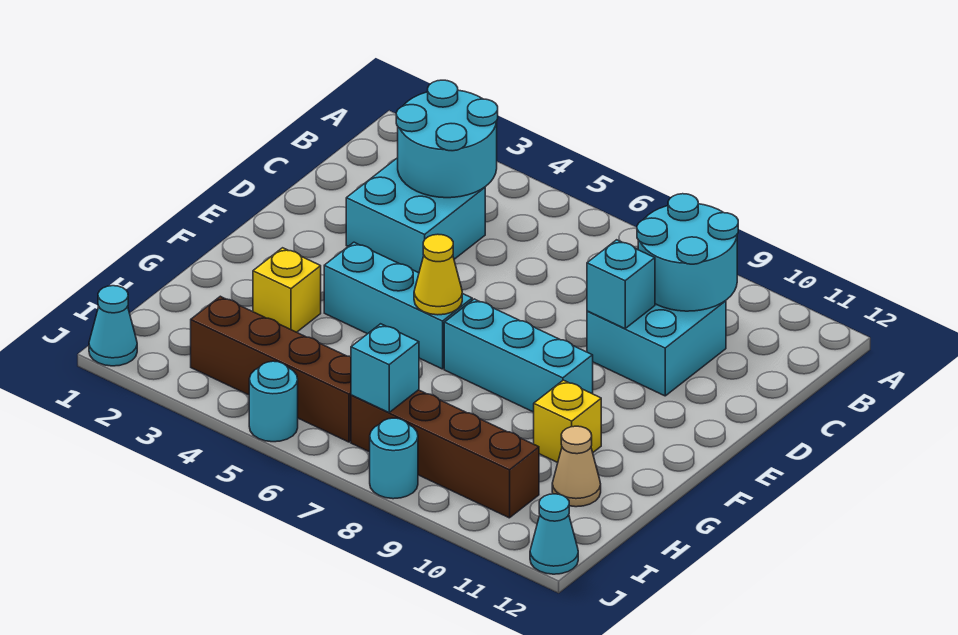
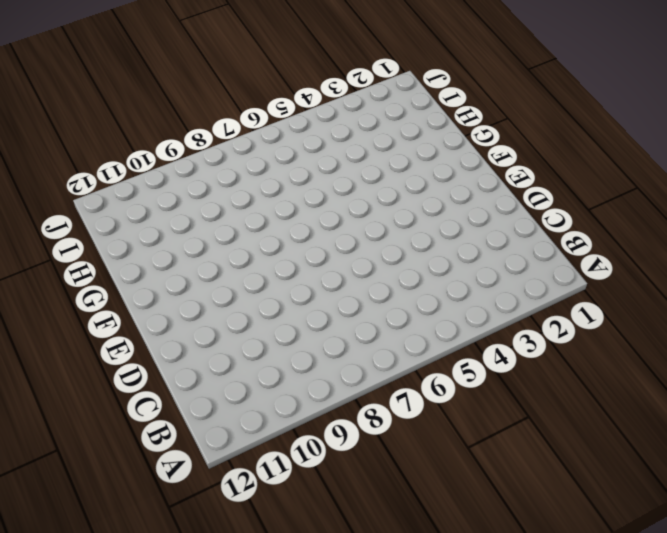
none -> cyan brick C3:D4 level 1
none -> cyan brick C9:D10 level 1
none -> cyan brick F4:F6 level 1

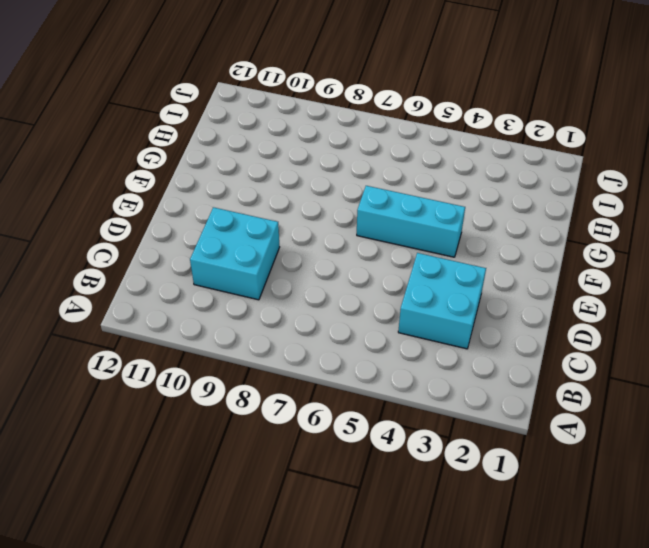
none -> cyan brick F7:F9 level 1
none -> yellow brick G3 level 1
none -> yellow brick G10 level 1

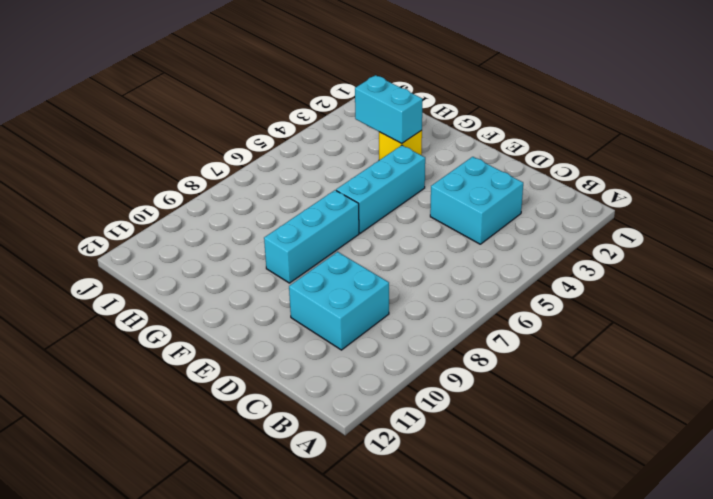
cyan brick G3:H3 level 2 -> none
none -> yellow brick G10 level 1
none -> tan cone H11 level 1
none -> brown brick I3:I6 level 1

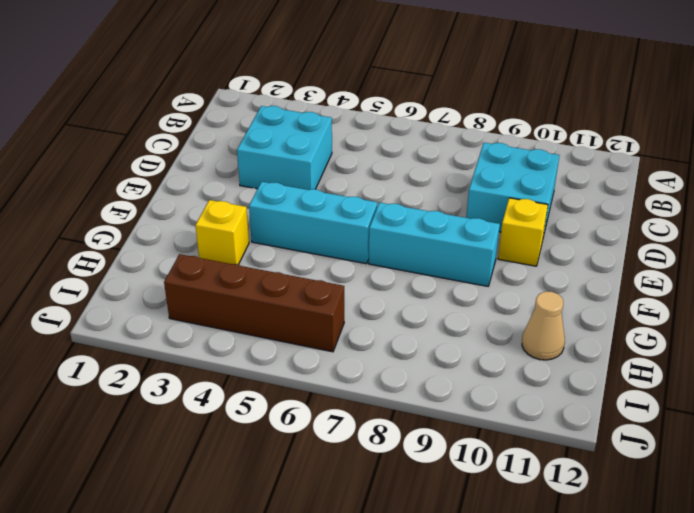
yellow brick E10 level 1 -> yellow brick G10 level 1
none -> brown brick I7:I10 level 1
none -> cyan cone J1 level 1
none -> cyan round brick J5 level 1

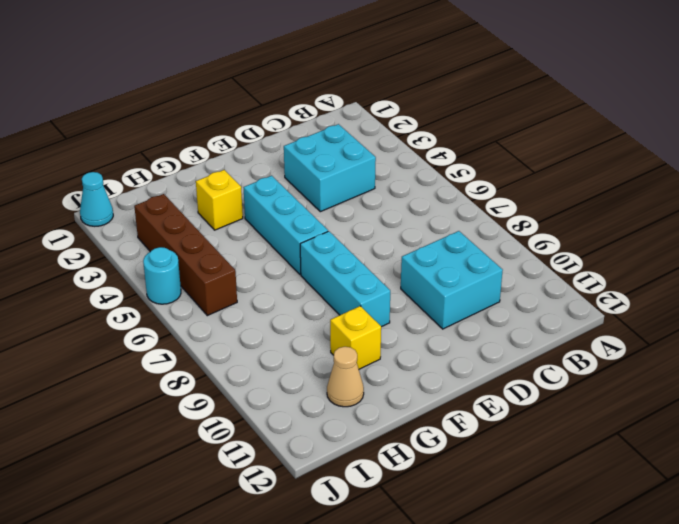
none -> brown brick I7:I10 level 1
none -> cyan round brick J8 level 1
none -> cyan cone J12 level 1

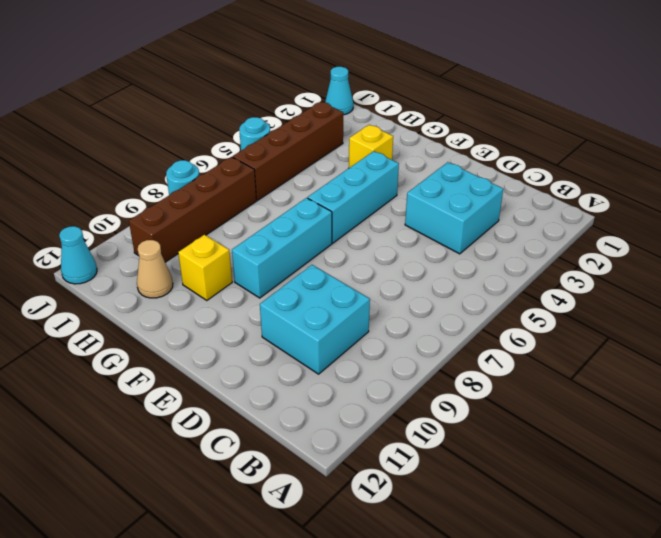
none -> cyan round brick B3:C4 level 2
none -> cyan round brick B9:C10 level 2
none -> cyan brick D9 level 2

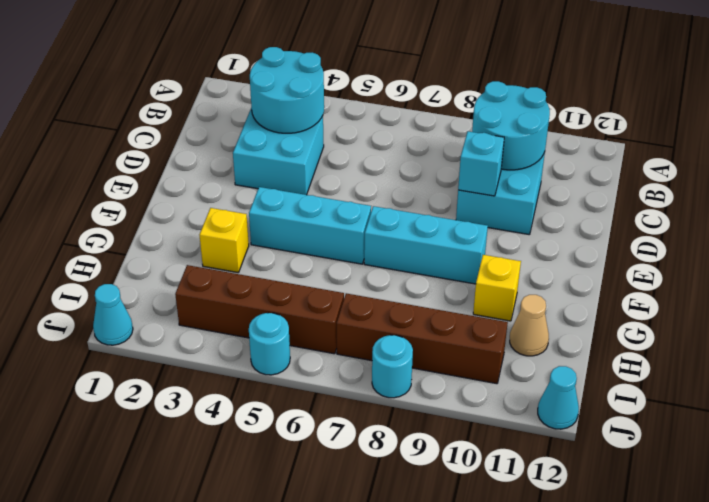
none -> yellow cone F6 level 2
none -> cyan brick I7 level 2

